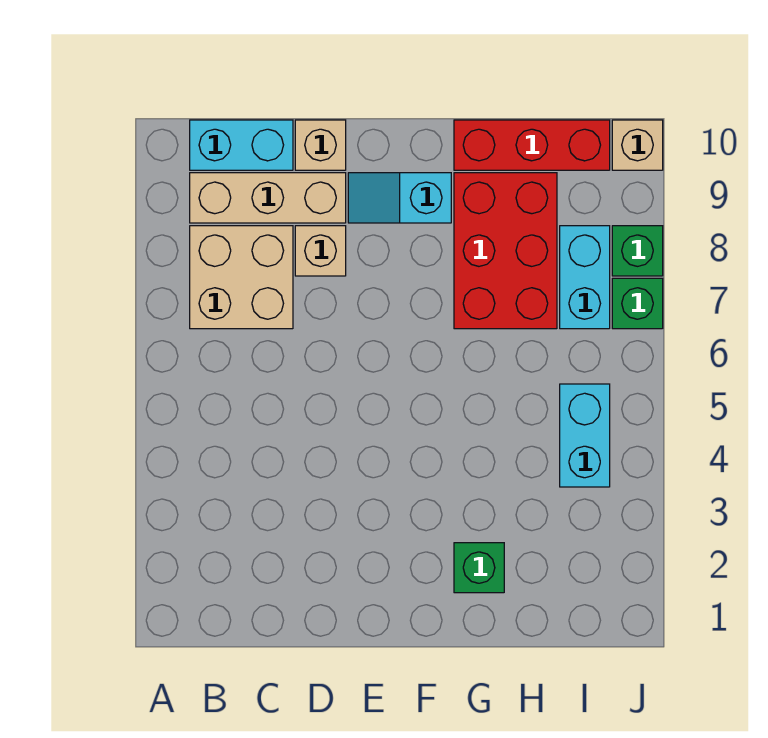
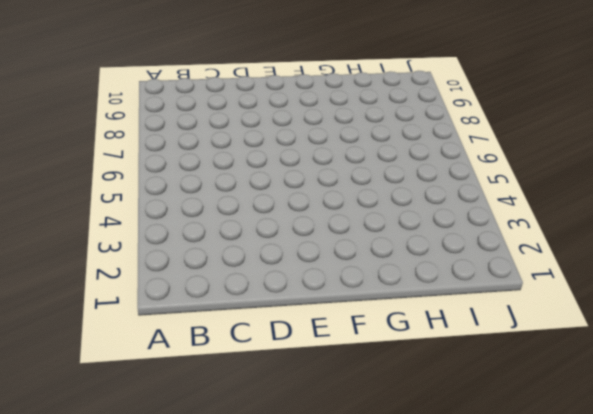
none -> tan brick B7:C8 level 1
none -> tan brick B9:D9 level 1
none -> cyan brick B10:C10 level 1

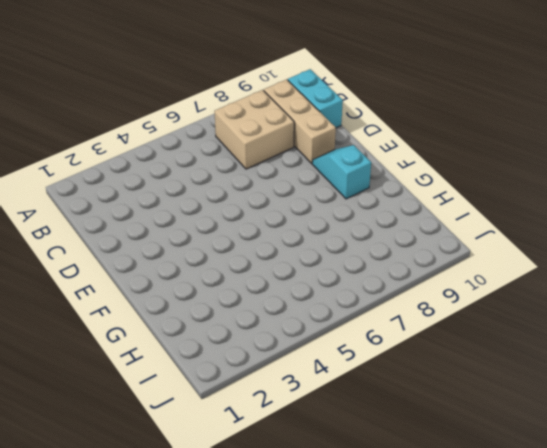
none -> tan brick D8 level 1
none -> tan brick D10 level 1
none -> green brick G2 level 1

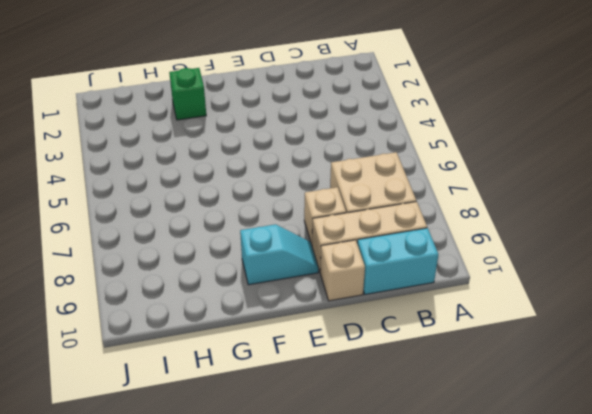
none -> red brick G7:H9 level 1
none -> red brick G10:I10 level 1
none -> cyan brick I4:I5 level 1

